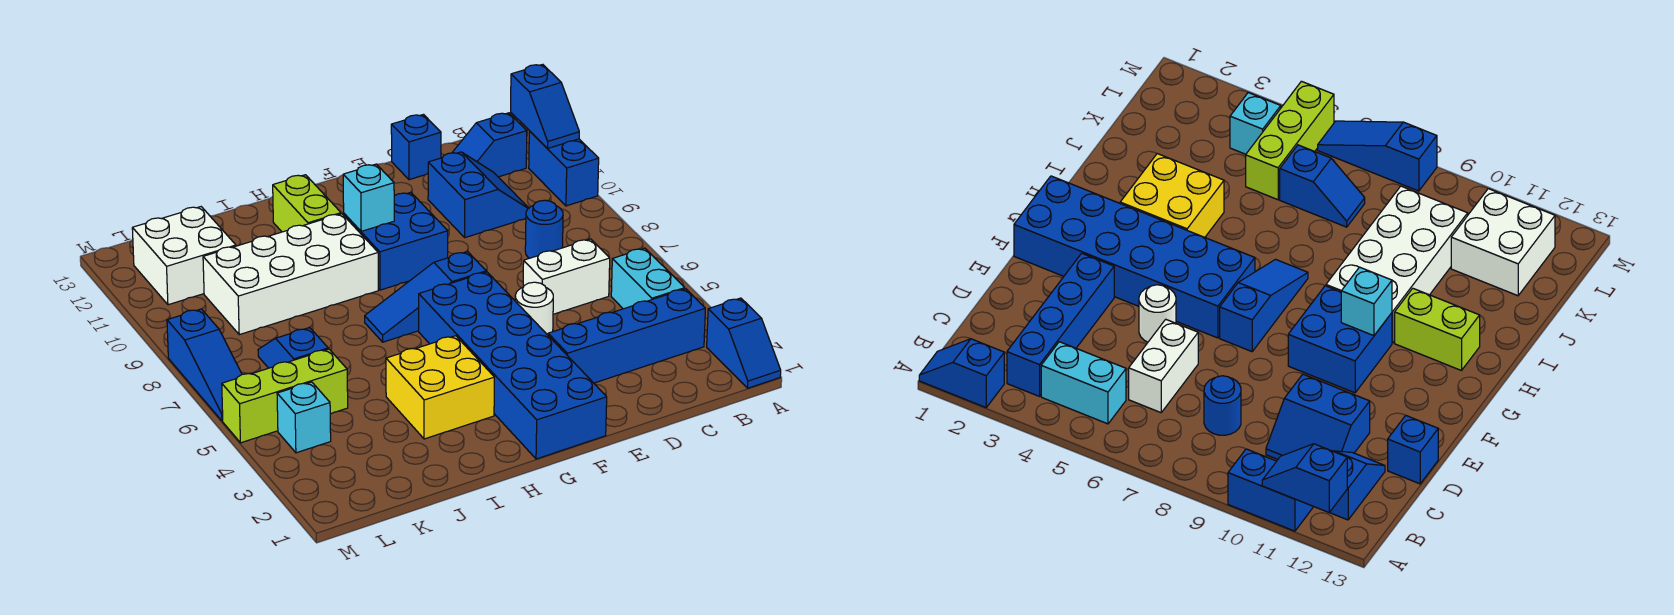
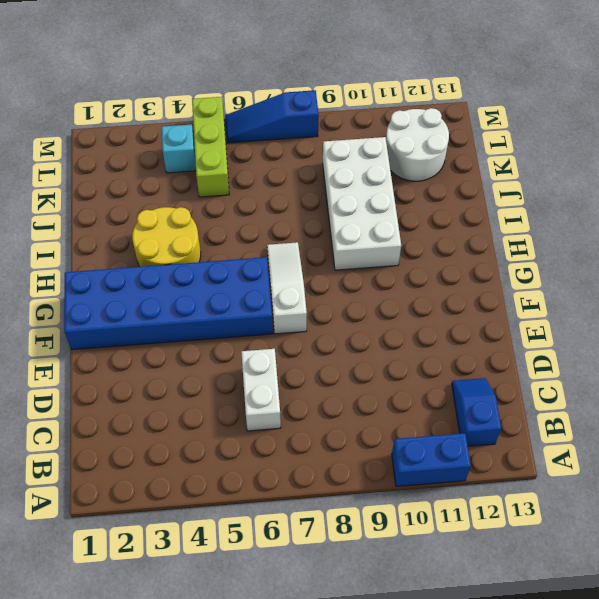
white slope F7:H7 level 1 top F -> blue slope F7:H7 level 1 top F
yellow round brick H3:I4 level 1 -> yellow brick H3:I4 level 1
white round brick K11:L12 level 1 -> white brick K11:L12 level 1
none -> blue slope A1:A2 level 1 top 2
none -> blue brick B3:E3 level 1
none -> cyan brick B4:B5 level 1

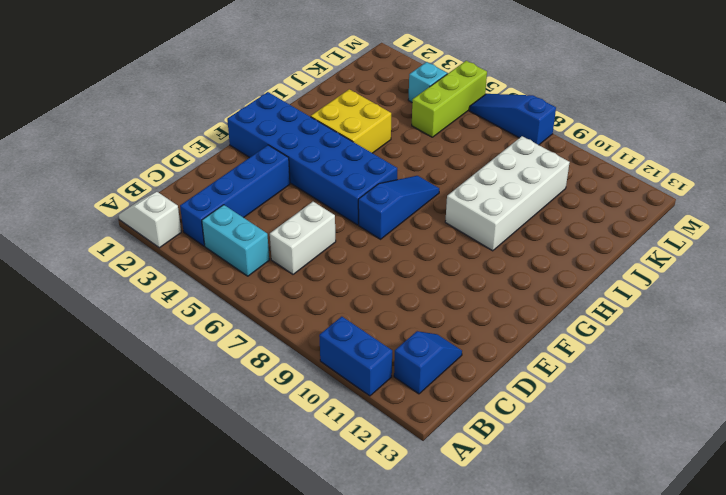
white slope A1:A2 level 1 top 2 -> blue slope A1:A2 level 1 top 2
none -> blue round brick C8 level 1
none -> blue slope C10:D11 level 1 top D
none -> blue brick D13 level 1

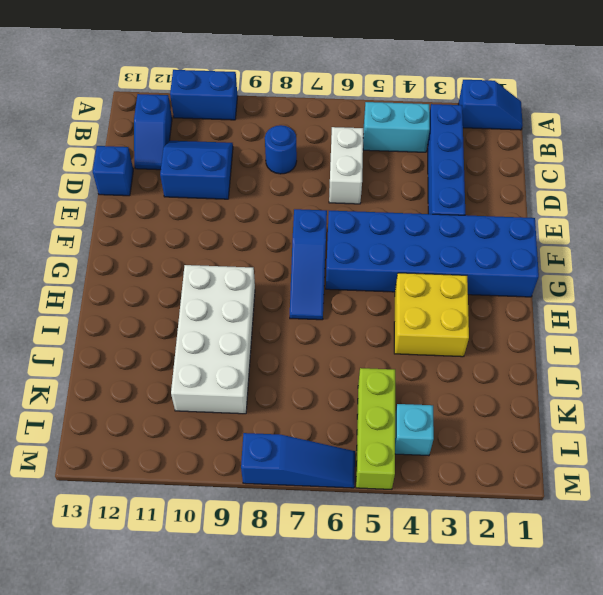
none -> white round brick E5 level 1
none -> blue brick F9:G10 level 1
none -> lime brick H11:H12 level 1

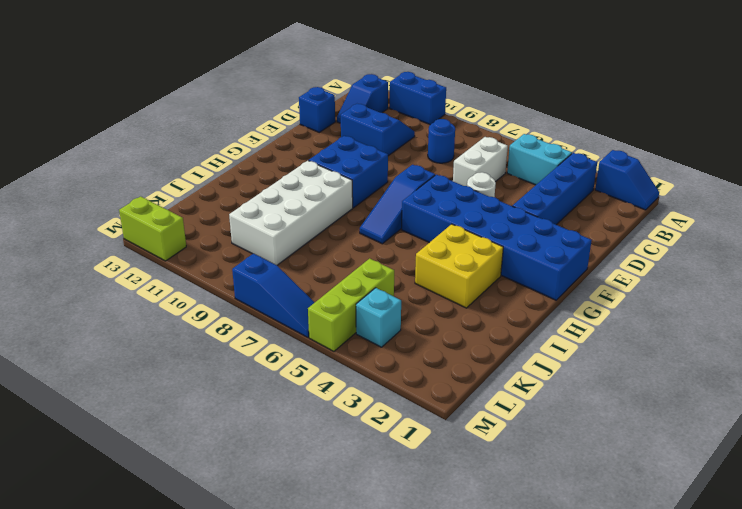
lime brick M12:M13 level 1 -> lime brick H11:H12 level 1
none -> blue slope K6:K7 level 1 top 6
none -> white brick K11:L12 level 1
none -> blue slope A11:A12 level 2 top 12

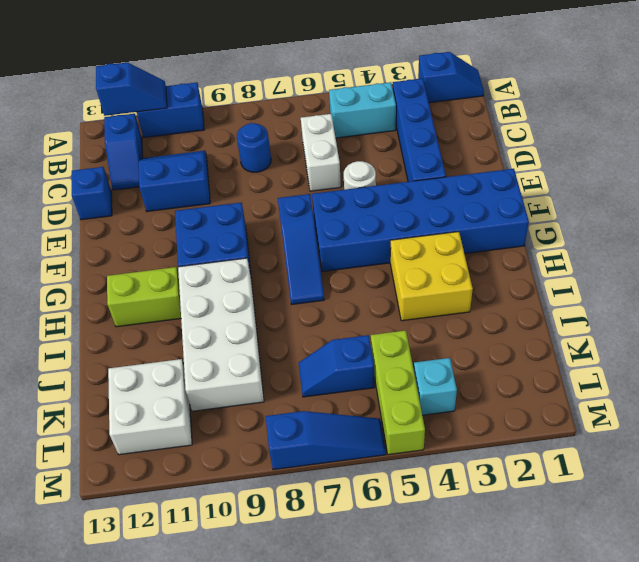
none -> cyan brick G10 level 2

